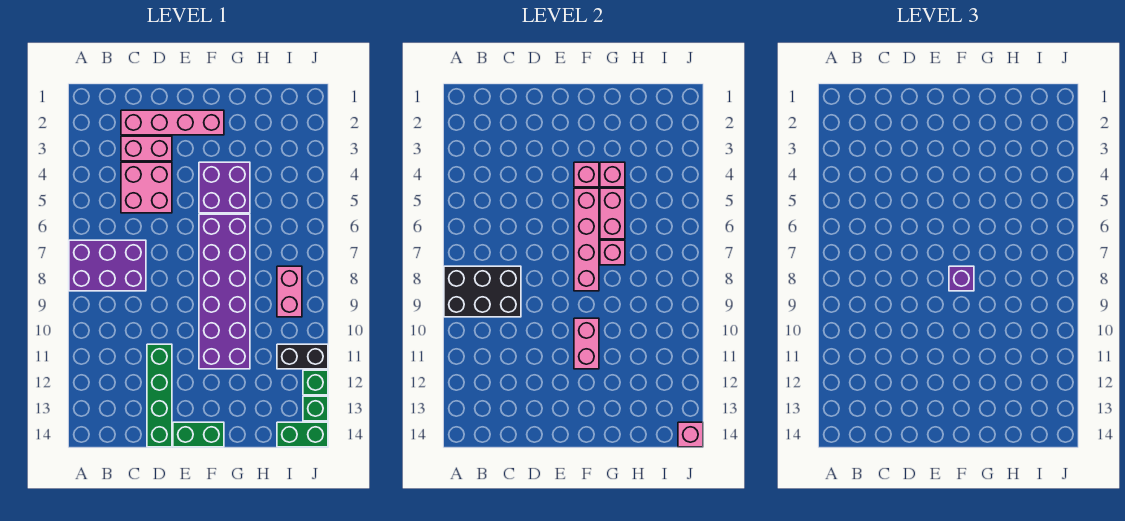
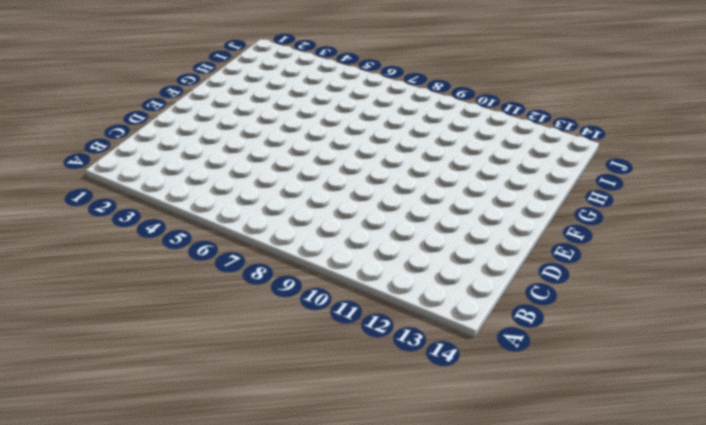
none -> purple brick A7:C8 level 1
none -> pink brick C2:F2 level 1
none -> pink brick C3:D3 level 1

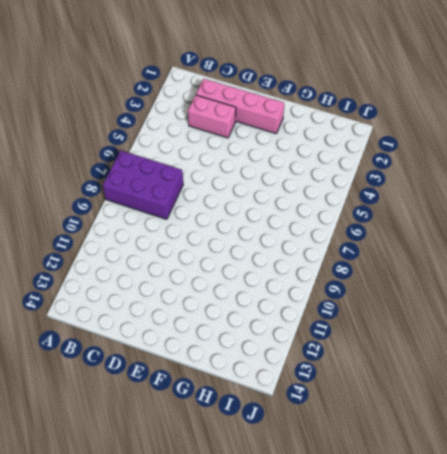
none -> pink brick C4:D5 level 1
none -> green brick D11:D14 level 1
none -> green brick E14:F14 level 1

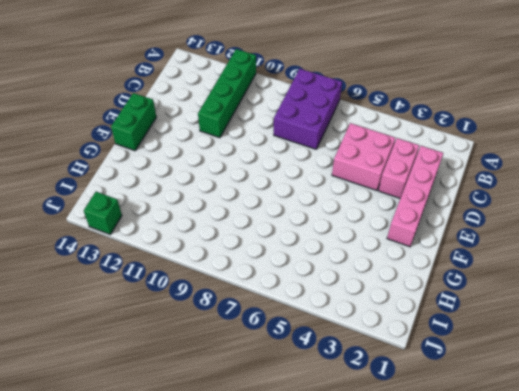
green brick A11:D11 level 1 -> green brick D11:D14 level 1
none -> purple brick F4:G5 level 1
none -> purple brick F6:G11 level 1
none -> pink brick I8:I9 level 1

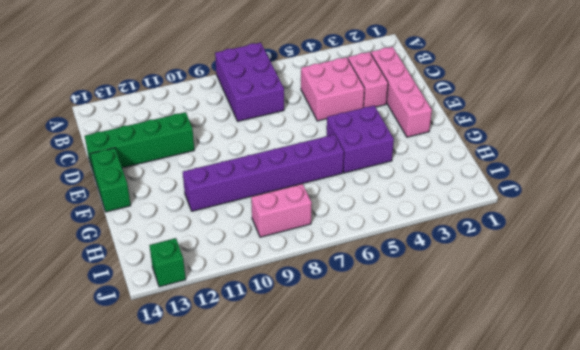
purple brick G6:G11 level 1 -> purple brick F6:G11 level 1
none -> black brick I11:J11 level 1
none -> green brick I14:J14 level 1
none -> green brick J12 level 1

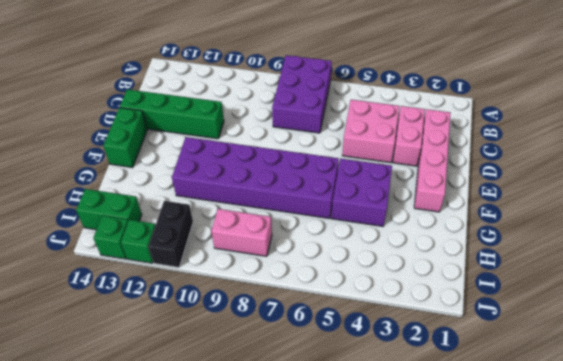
green brick I13:I14 level 1 -> green brick I14:J14 level 1
none -> black brick A8:C9 level 2
none -> pink brick F4 level 2
none -> pink brick F5:F8 level 2

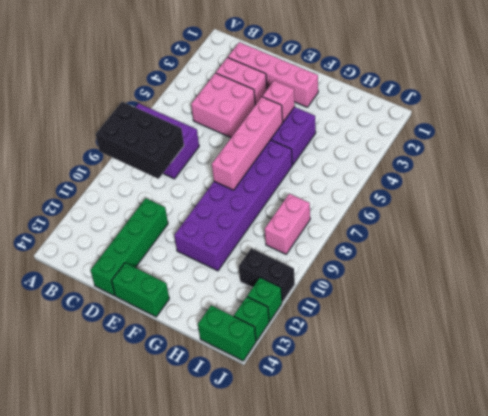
none -> pink brick F10:F11 level 2
none -> pink brick G4 level 2
none -> pink brick G5:G6 level 2

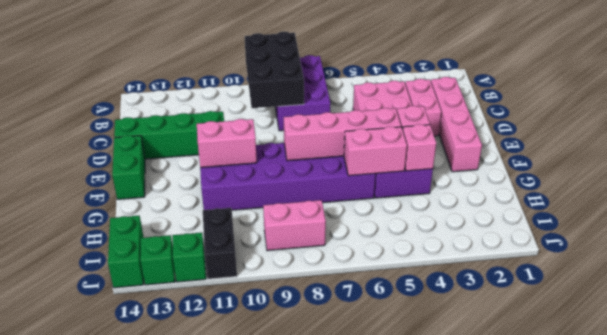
none -> pink brick G7 level 2
none -> pink brick J14 level 2
none -> purple brick F8 level 3

